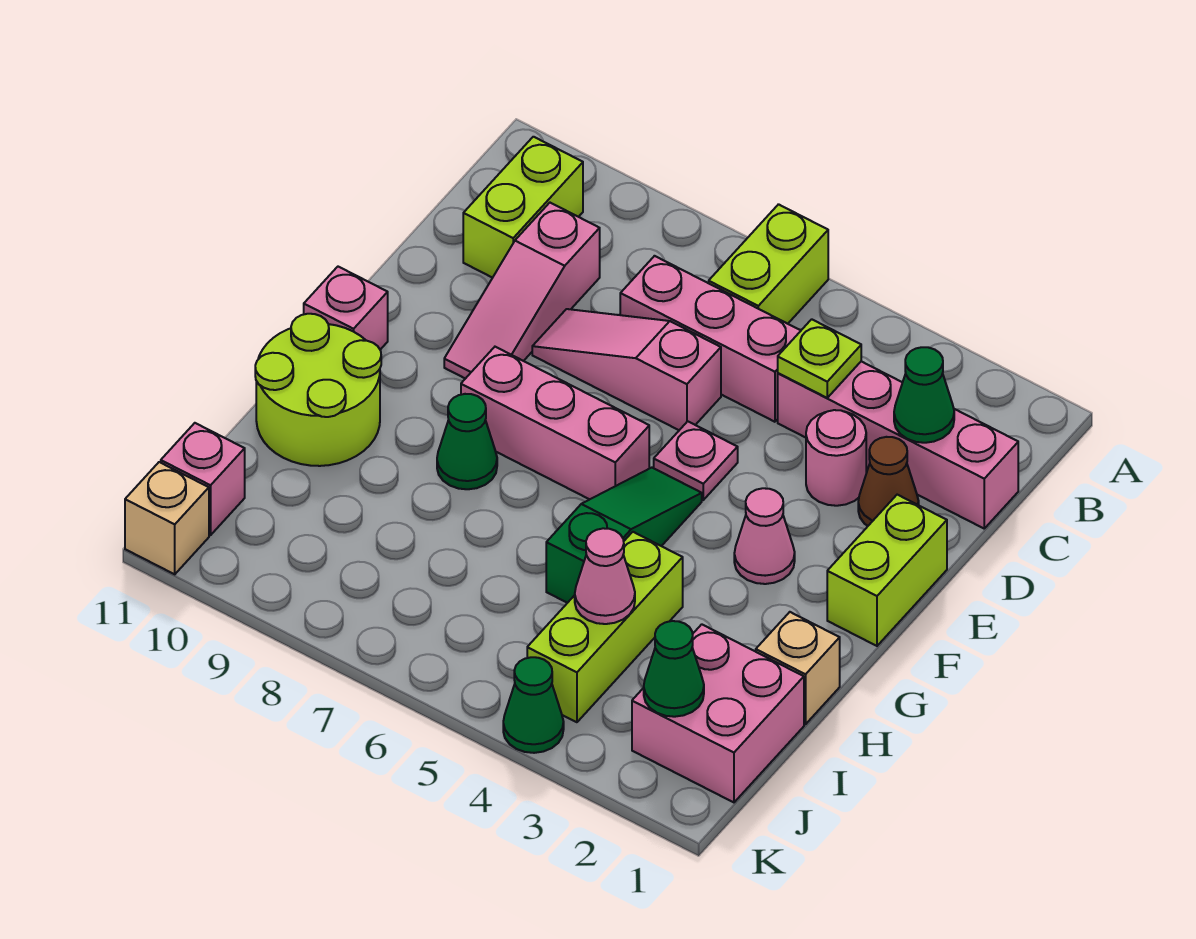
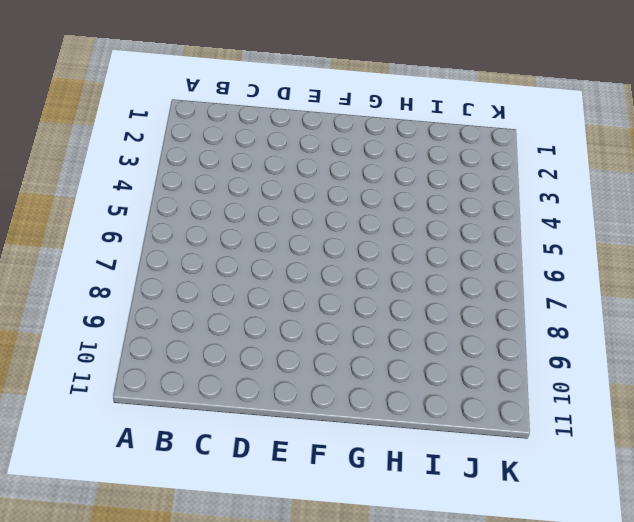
none -> lime brick A6:B6 level 1
none -> lime brick B10:C10 level 1
none -> pink brick C1:C4 level 1

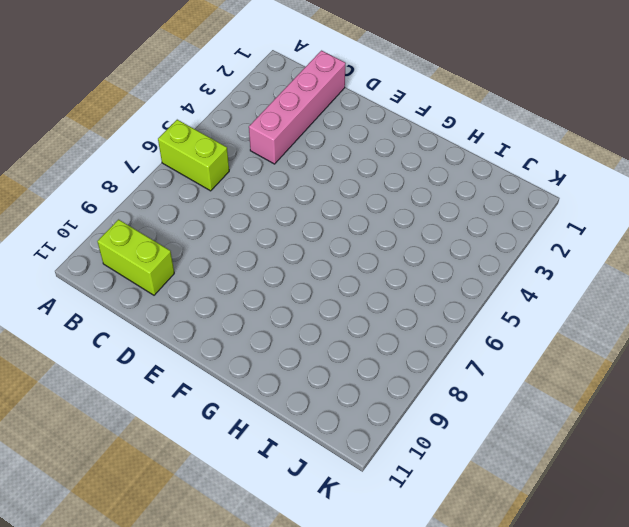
none -> pink brick C5:C7 level 1
none -> pink slope C9:E9 level 1 top C
none -> brown cone D2 level 1

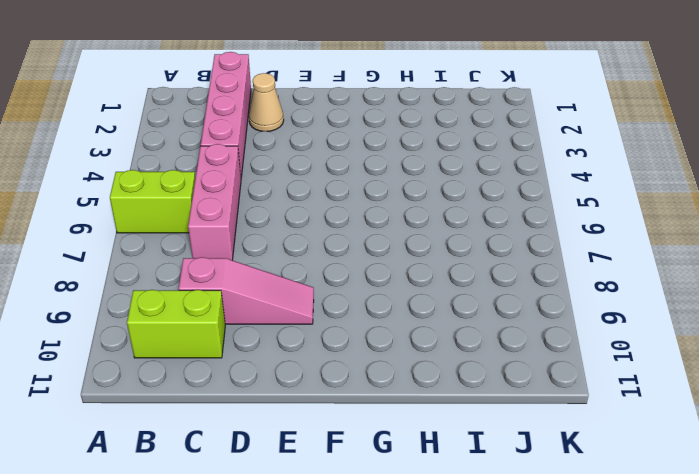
tan cone D2 level 1 -> brown cone D2 level 1
none -> pink round brick D3 level 1
none -> pink slope D6:D8 level 1 top 6
none -> lime brick E1:F1 level 1

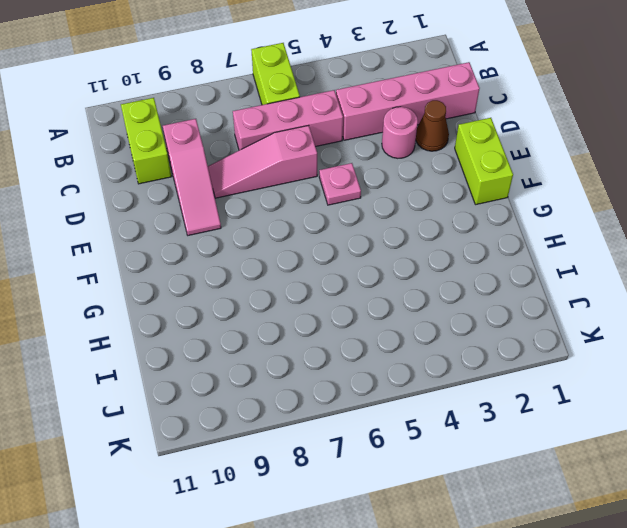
none -> pink cone F3 level 1
none -> green slope F5:H5 level 1 top H
none -> pink brick F6:F8 level 1

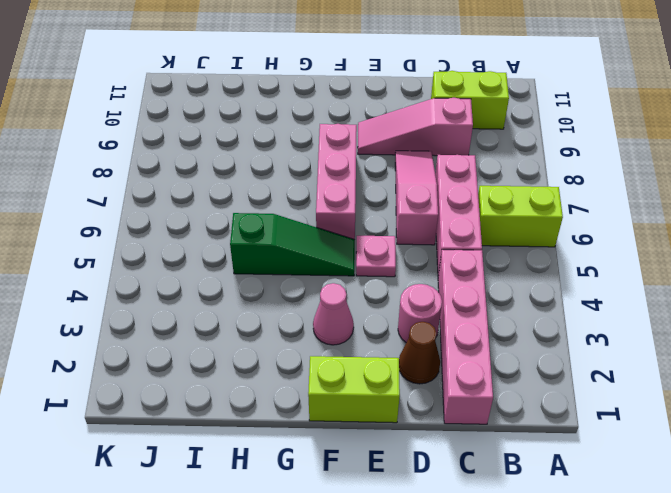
none -> pink brick F11 level 1
none -> green cone G8 level 1
none -> lime round brick G10:H11 level 1

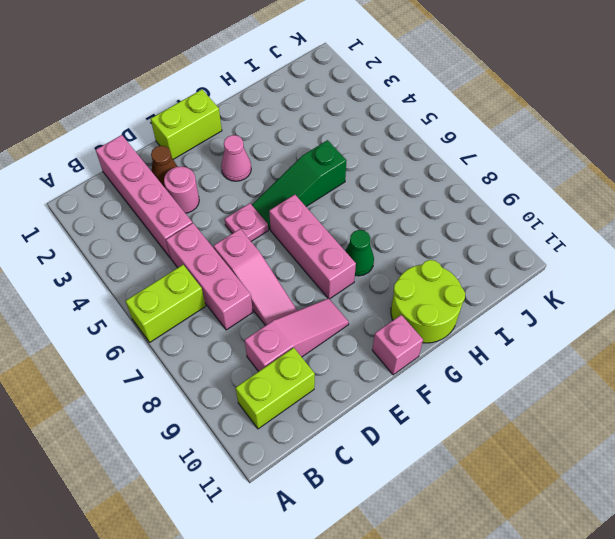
none -> tan brick H1 level 1
none -> lime brick H4:J4 level 1
none -> pink brick I1:J2 level 1

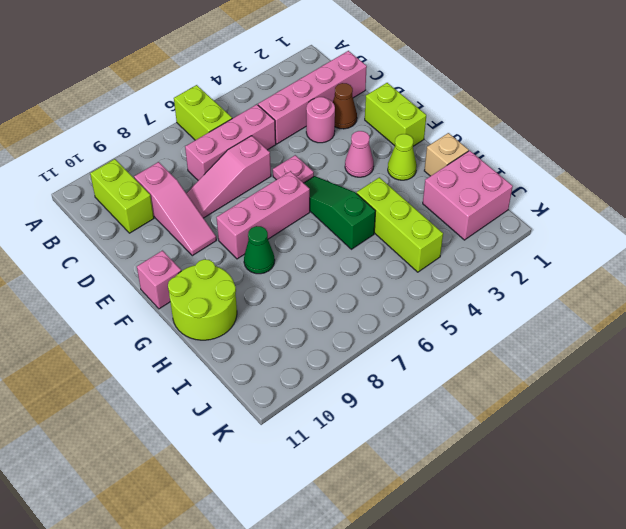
lime cone G2 level 1 -> none
none -> pink brick J11 level 1
none -> green cone K4 level 1
none -> tan brick K11 level 1

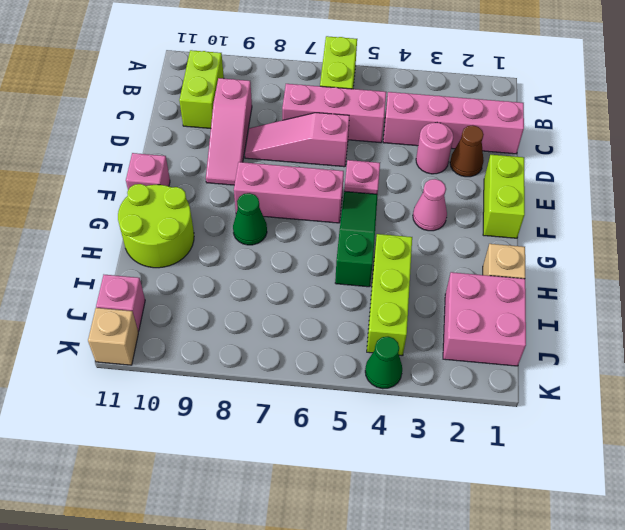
none -> green cone C2 level 2
none -> lime plate C4 level 2
none -> pink cone I4 level 2

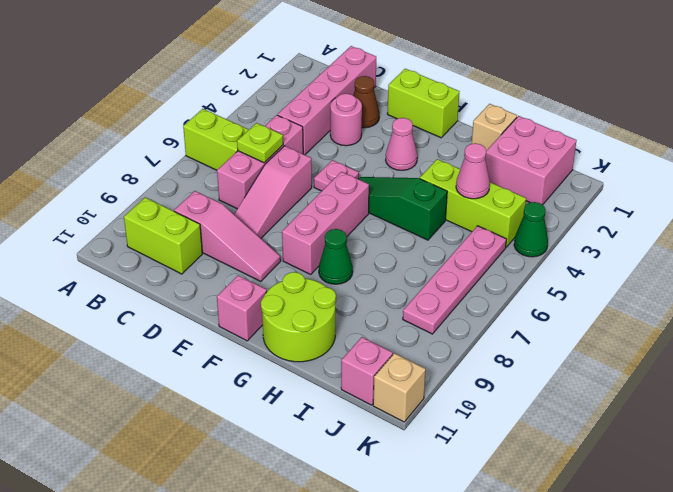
lime plate C6 level 2 -> lime plate C4 level 2
pink plate J5:J8 level 1 -> none
none -> green cone C2 level 2
none -> green cone J2 level 2

